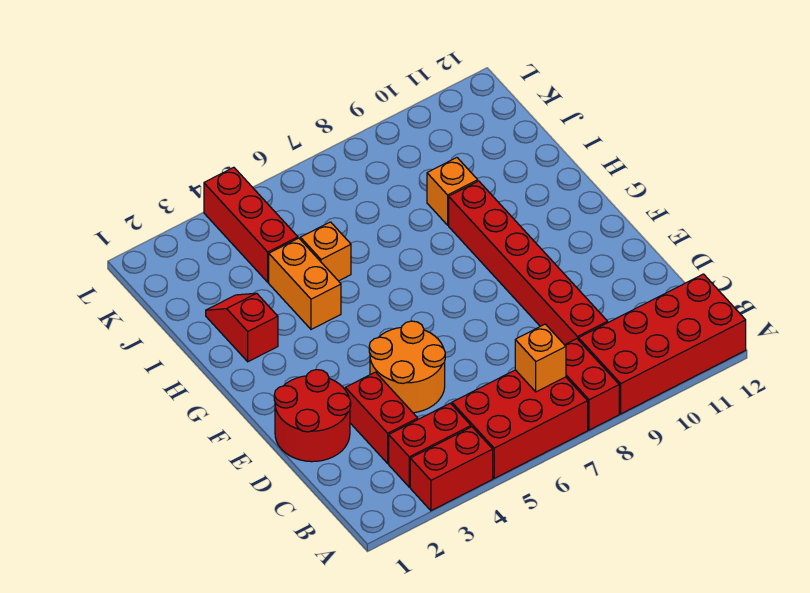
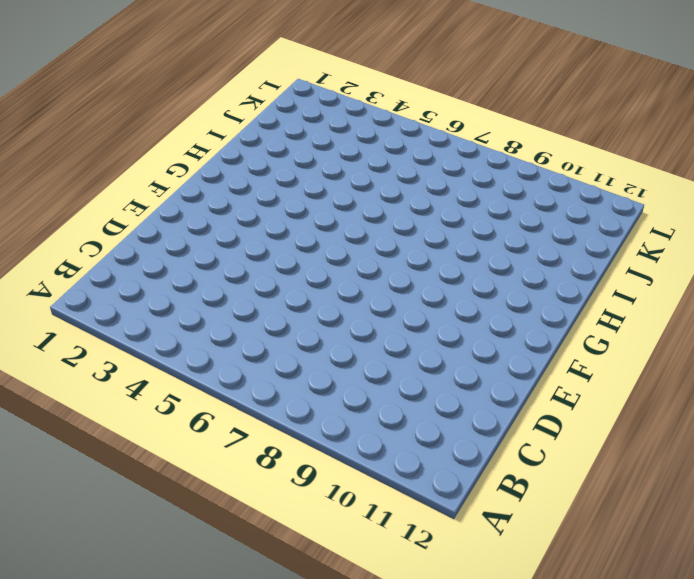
none -> red brick A3:A4 level 1
none -> red brick A5:B7 level 1
none -> red brick A8:B8 level 1

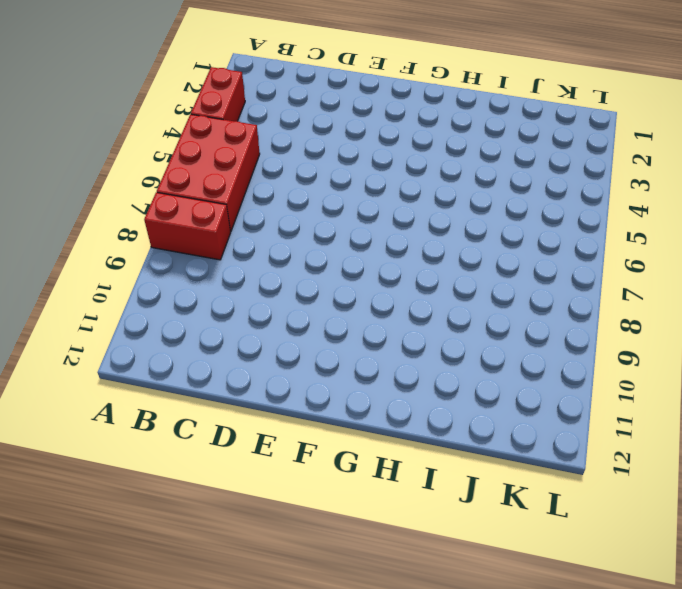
none -> red brick A9:B12 level 1
none -> red brick B3:B4 level 1
none -> red brick C3:D3 level 1

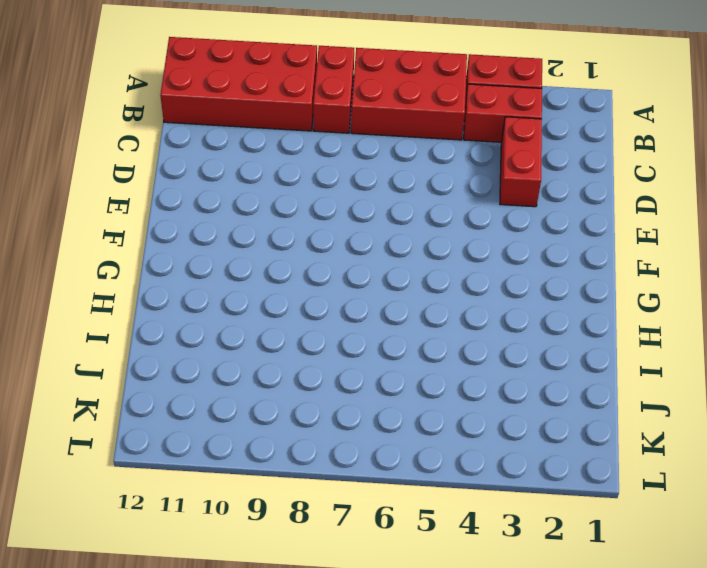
none -> red brick C9:H9 level 1
none -> red round brick D1:E2 level 1
none -> orange round brick D4:E5 level 1

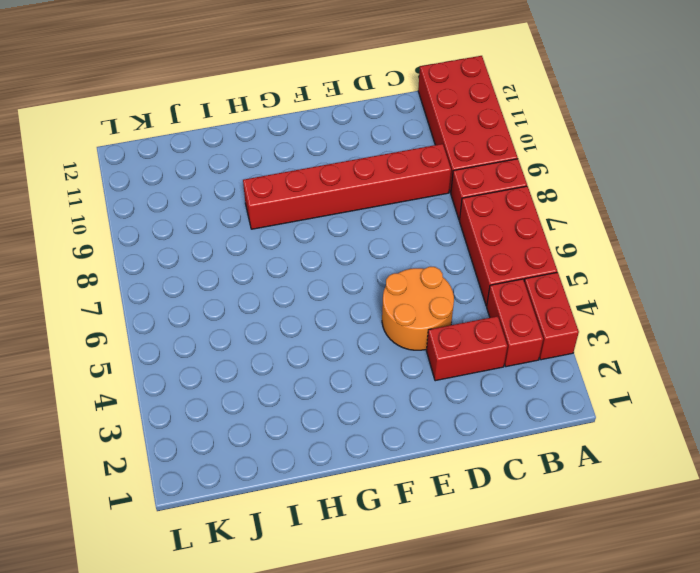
none -> red round brick D1:E2 level 1
none -> red slope H2:I2 level 1 top H
none -> orange brick H4:I4 level 1

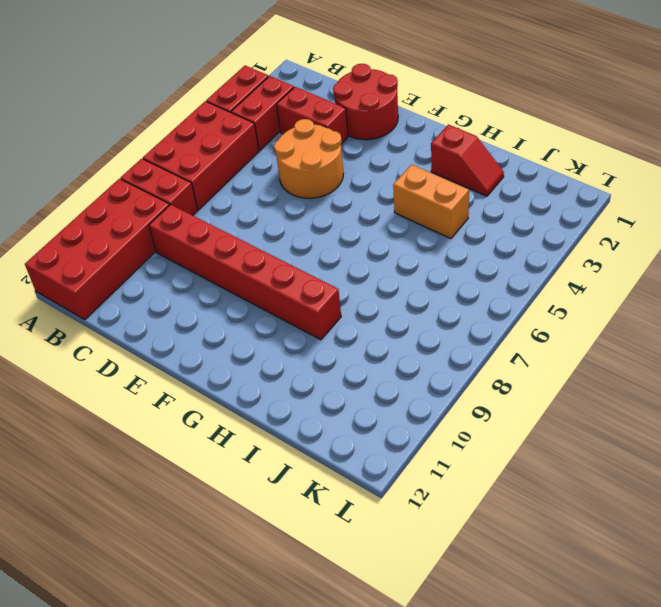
none -> orange brick I5 level 1
none -> orange brick I9 level 1
none -> red brick J4:L4 level 1

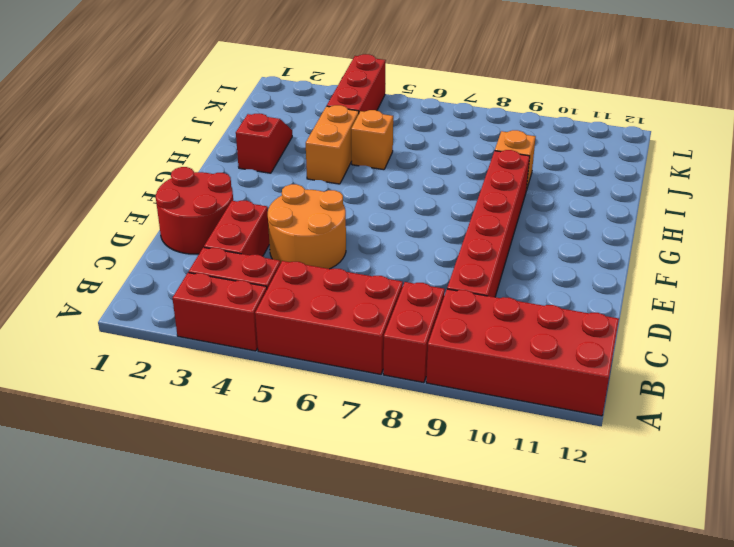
none -> orange brick B7 level 2

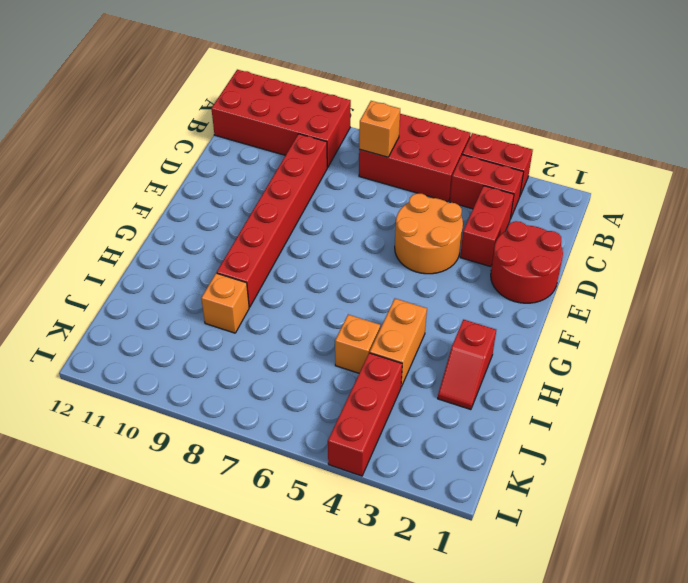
none -> red brick A8:B8 level 1

